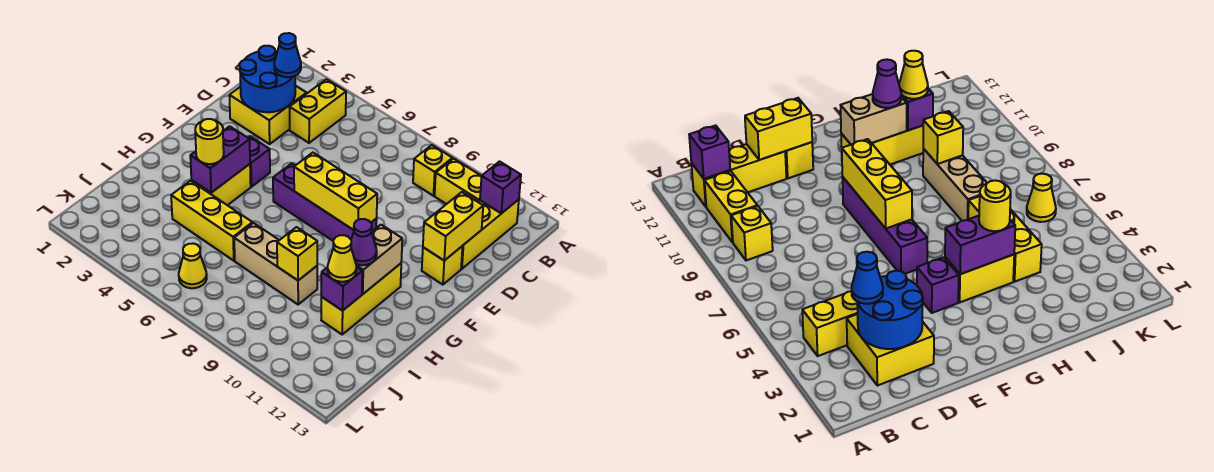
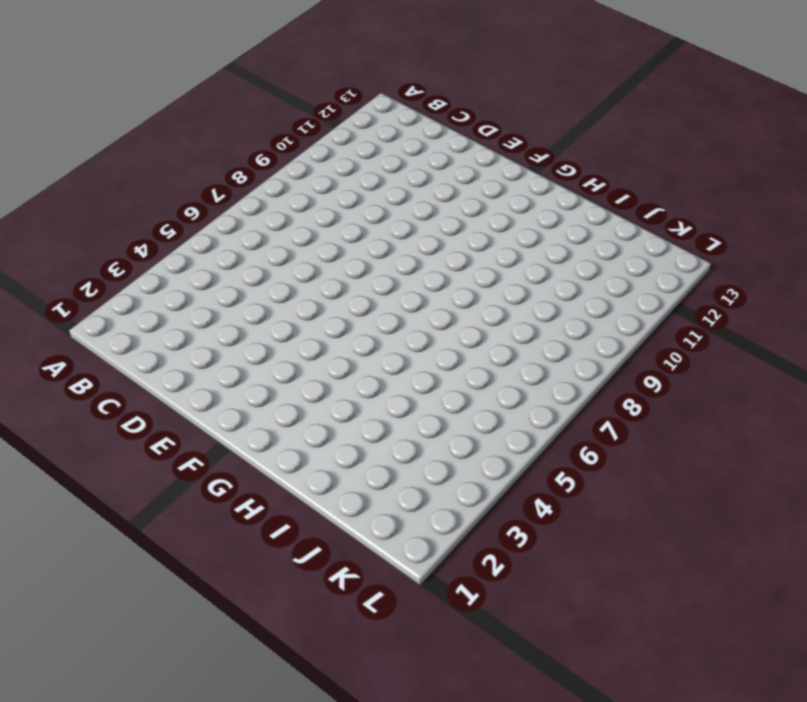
none -> yellow brick B4:C4 level 1
none -> yellow brick B9 level 1
none -> yellow brick B10:B11 level 1

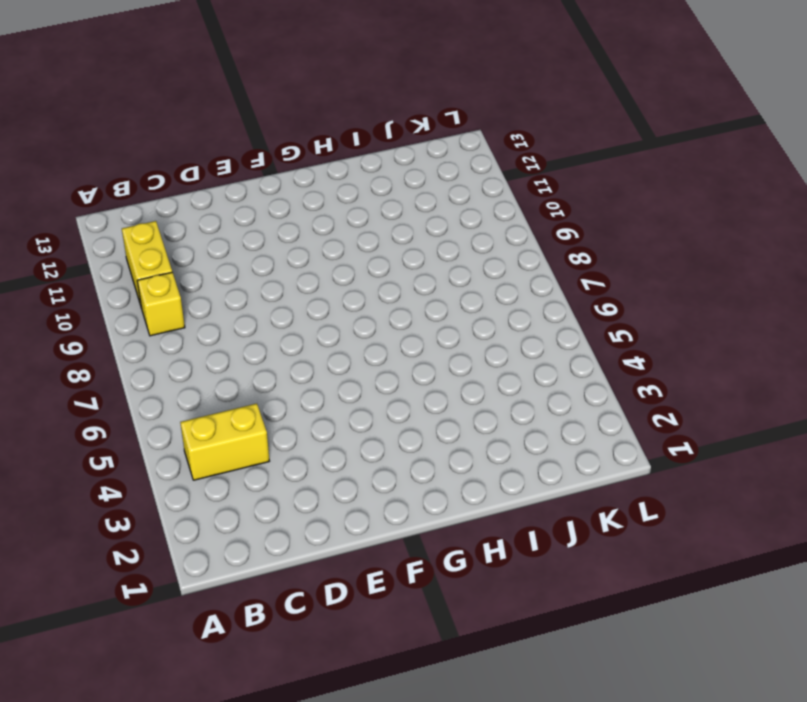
none -> yellow brick B12:D12 level 1
none -> yellow brick C2:D3 level 1
none -> yellow brick E12 level 1

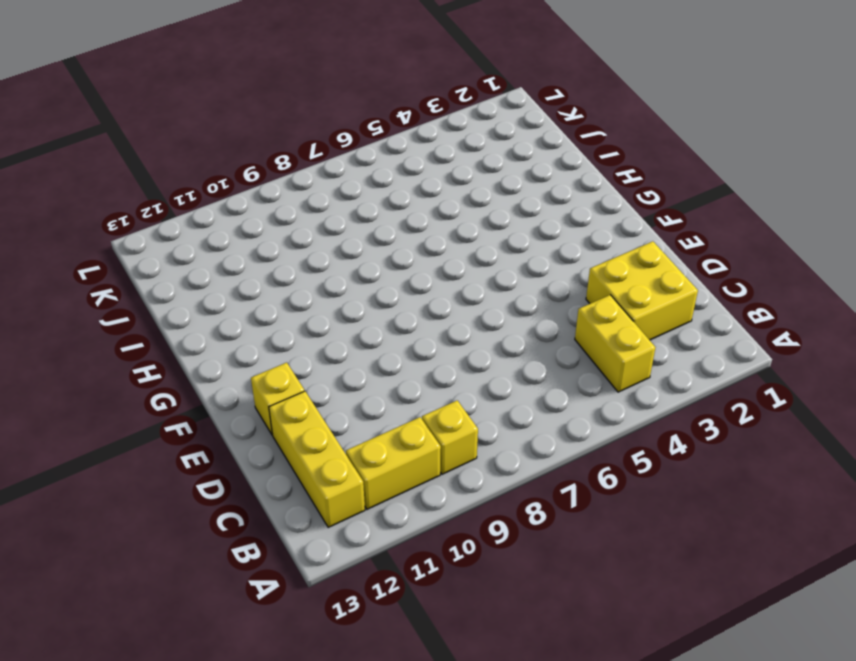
none -> purple brick F4 level 1
none -> purple brick F6:F9 level 1
none -> yellow brick G4:H4 level 1

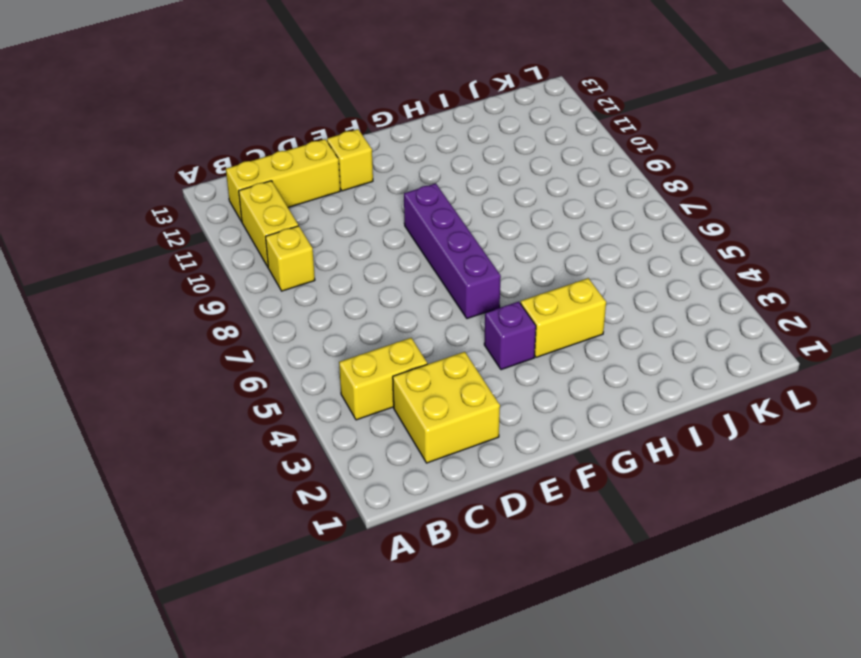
none -> yellow brick G11:I11 level 1
none -> yellow brick I4:I6 level 1
none -> tan brick I7:I9 level 1

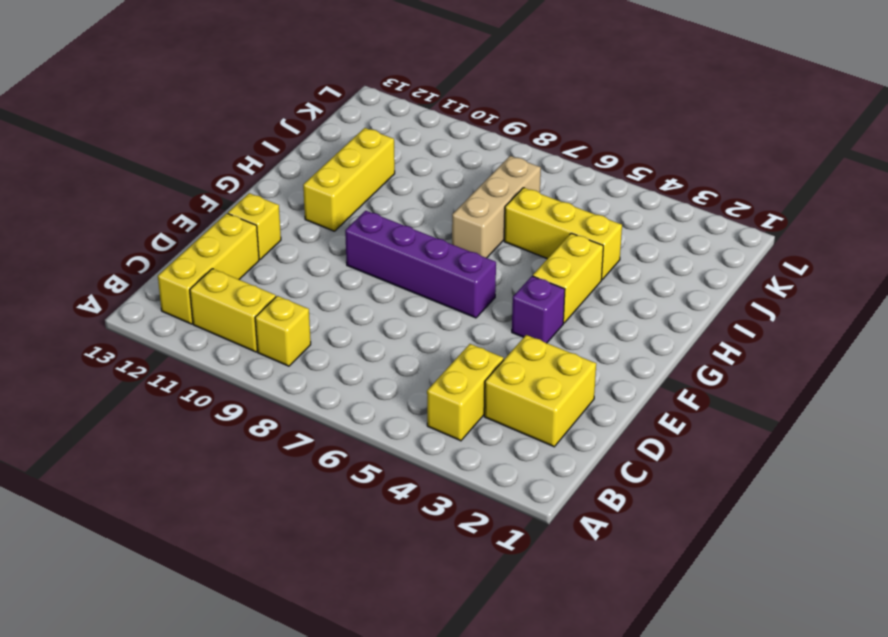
tan brick H7:J7 level 1 -> tan brick I7:I9 level 1
none -> yellow cone K6 level 1
none -> purple brick B12 level 2
none -> blue round brick C2:D3 level 2

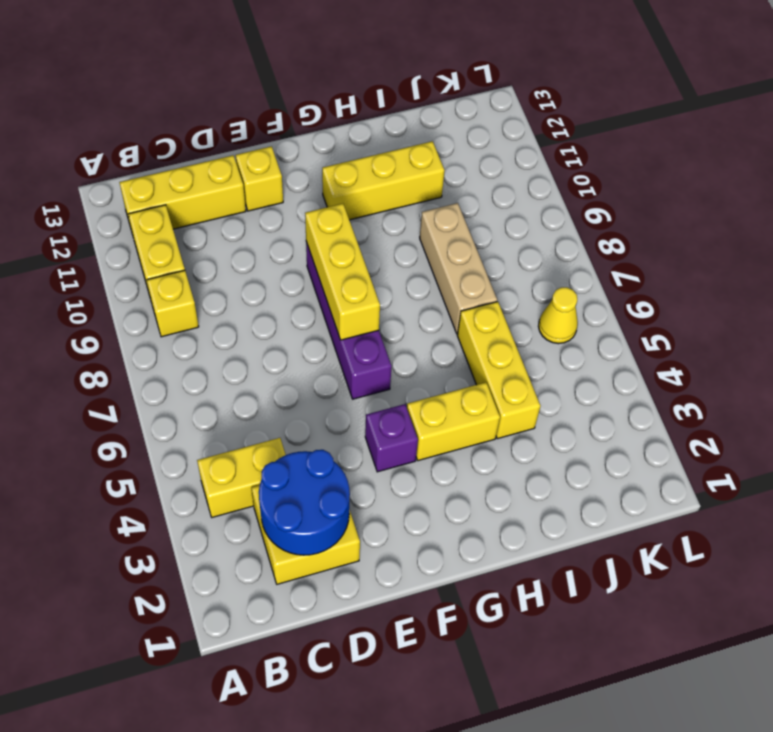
none -> purple brick B12 level 2
none -> yellow brick D12:E12 level 2
none -> purple brick G4:H4 level 2

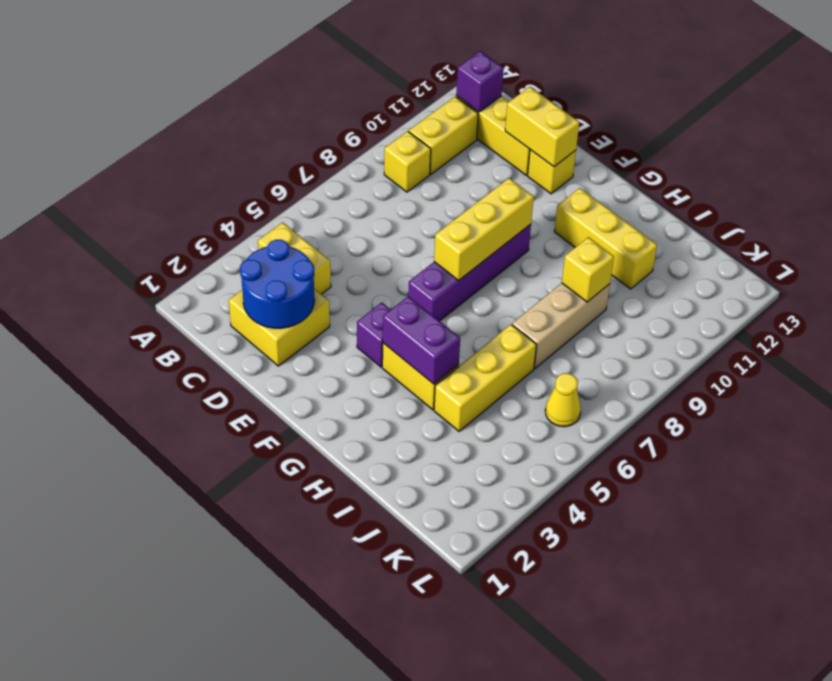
none -> tan brick G11:H11 level 2
none -> purple brick I11 level 2
none -> blue cone C3 level 3

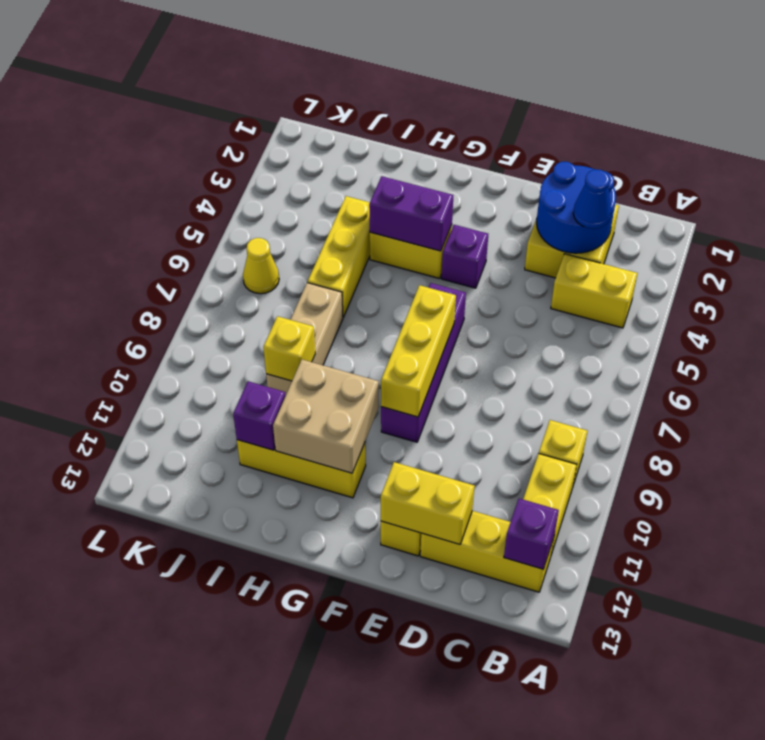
tan brick G10:H11 level 2 -> tan brick G11:H11 level 2
none -> yellow round brick H4 level 3
none -> purple cone H11 level 3
none -> yellow cone I11 level 3

